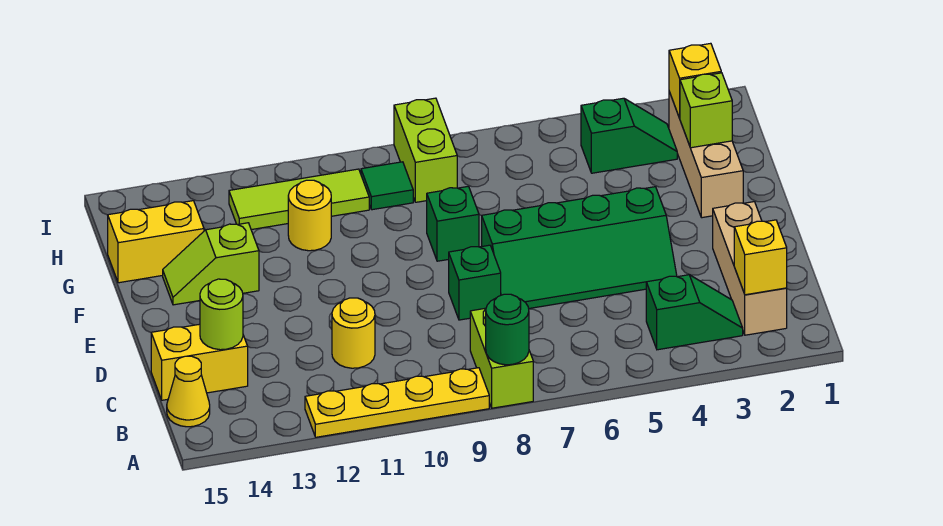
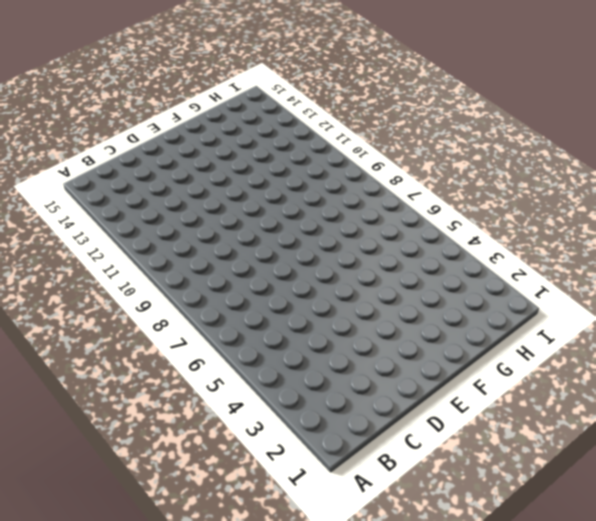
none -> lime brick A8:B8 level 1
none -> yellow plate A9:A12 level 1
none -> tan brick B2:D2 level 1

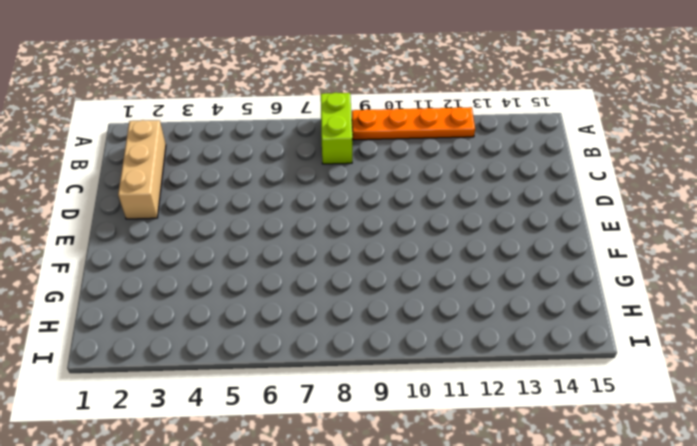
orange plate A9:A12 level 1 -> yellow plate A9:A12 level 1
none -> green slope B3:B4 level 1 top 4
none -> yellow cone B15 level 1
none -> yellow round brick C11 level 1

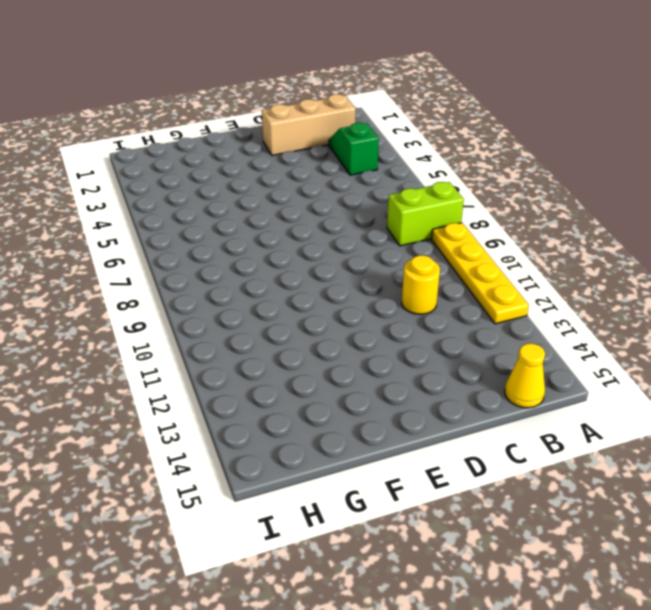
none -> yellow brick C14:C15 level 1
none -> green slope D4:E7 level 1 top E
none -> green brick D8 level 1

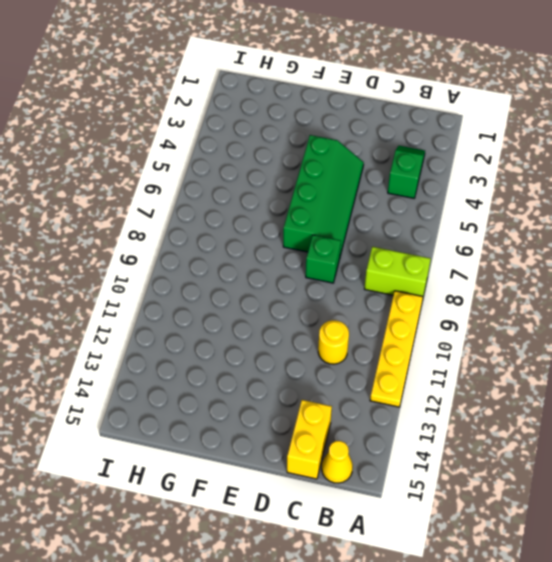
none -> tan brick B2:D2 level 1
none -> tan brick F2:H2 level 1
none -> green brick F8 level 1

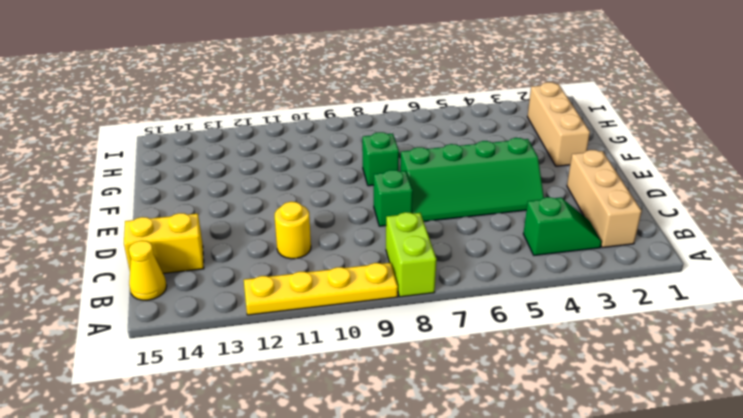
none -> lime slope F13:F14 level 1 top 13
none -> yellow round brick G11 level 1
none -> yellow brick G14:G15 level 1

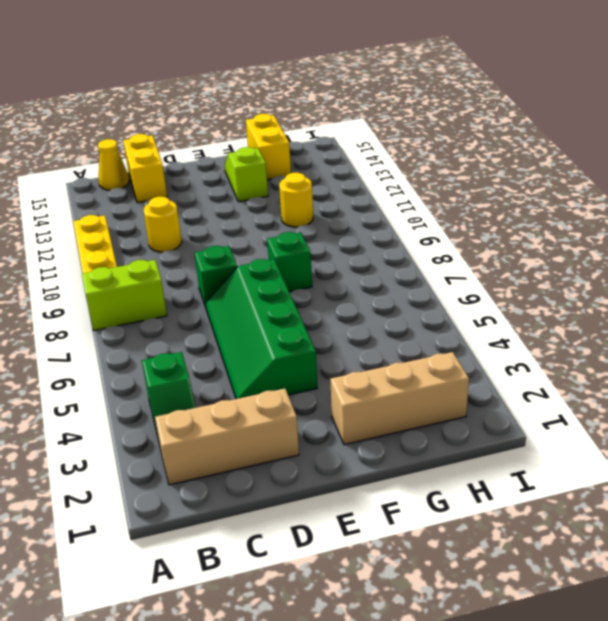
none -> green slope H3:H4 level 1 top 4
none -> lime brick H8:I8 level 1
none -> green tile H9 level 1

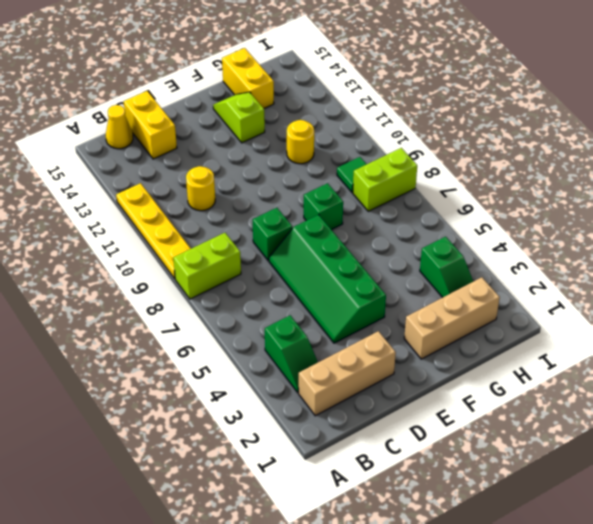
none -> lime tile H10:H12 level 1
none -> green round brick A8 level 2
none -> yellow brick B2 level 2

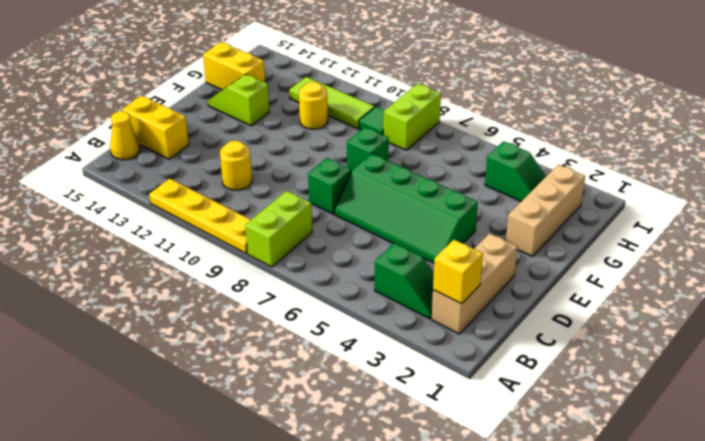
none -> green round brick A8 level 2
none -> lime round brick C14 level 2
none -> lime brick G2 level 2

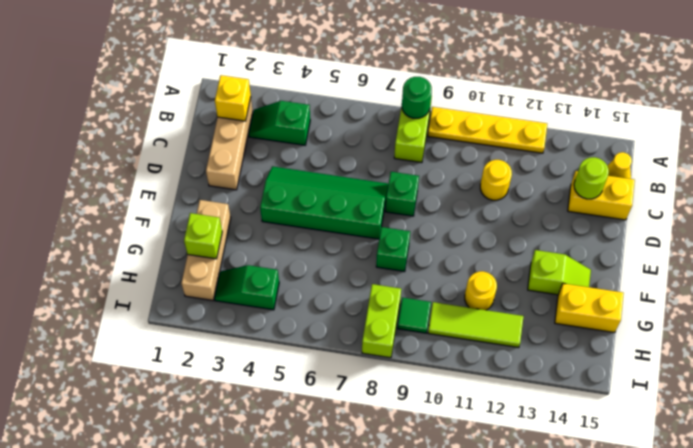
none -> yellow brick H2 level 2

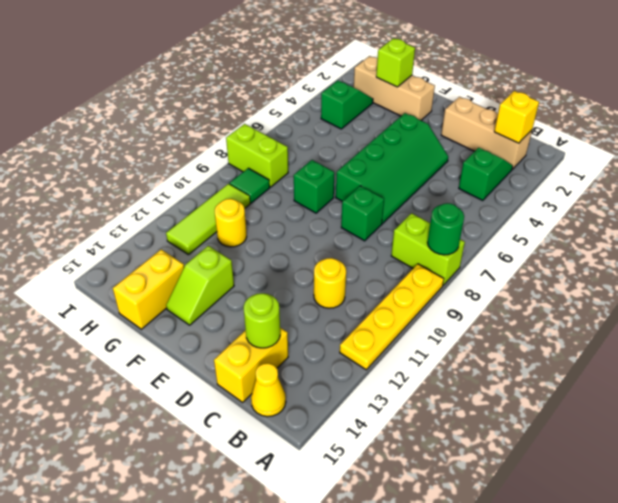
none -> yellow brick H2 level 2

